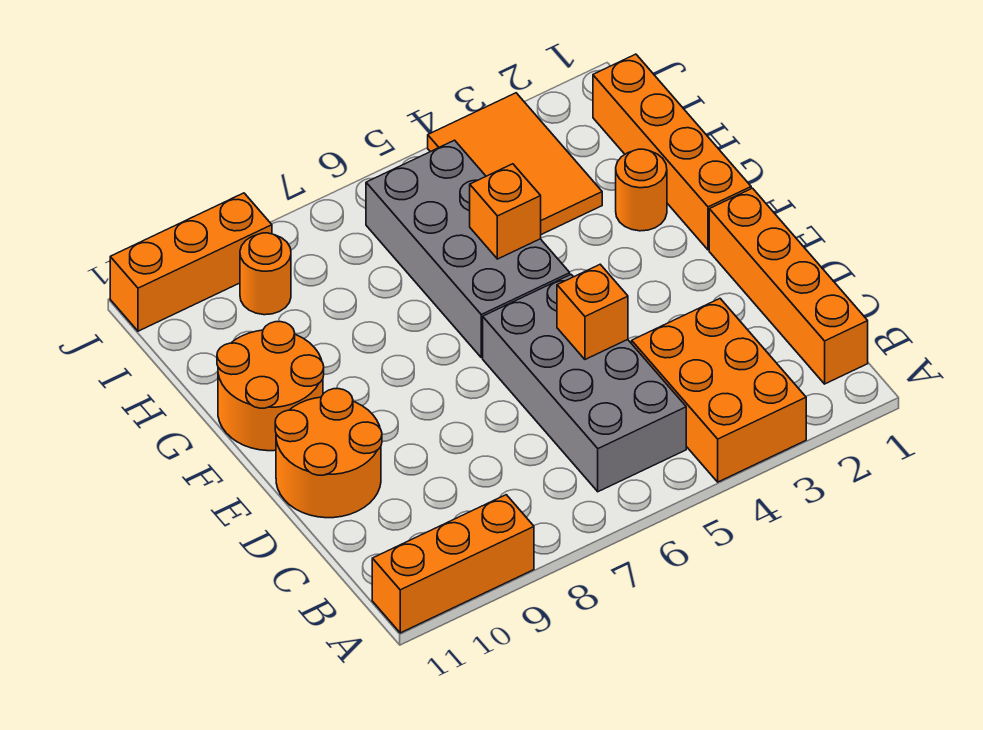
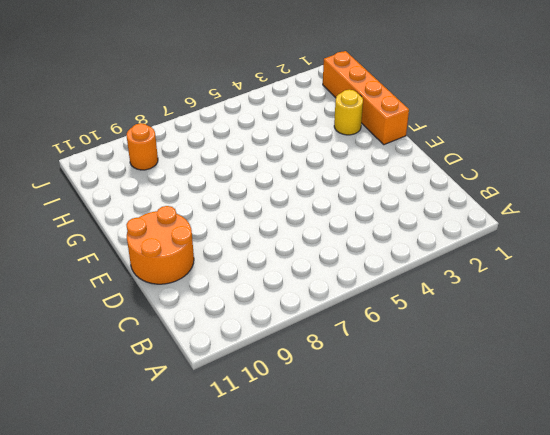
yellow round brick G2 level 1 -> orange round brick G2 level 1
none -> orange brick A3:C4 level 1
none -> orange brick A9:A11 level 1
none -> orange brick B1:E1 level 1

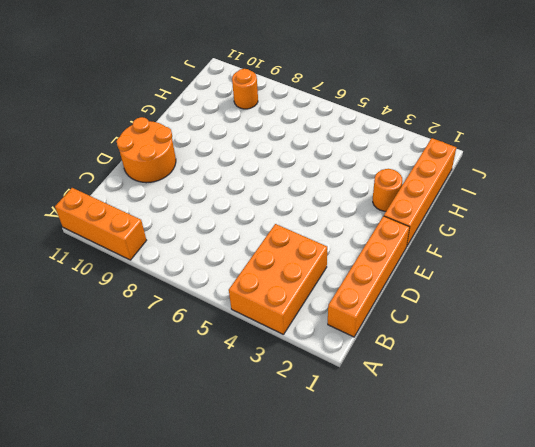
none -> grey brick B5:E6 level 1
none -> grey brick F5:I6 level 1
none -> orange round brick F10:G11 level 1

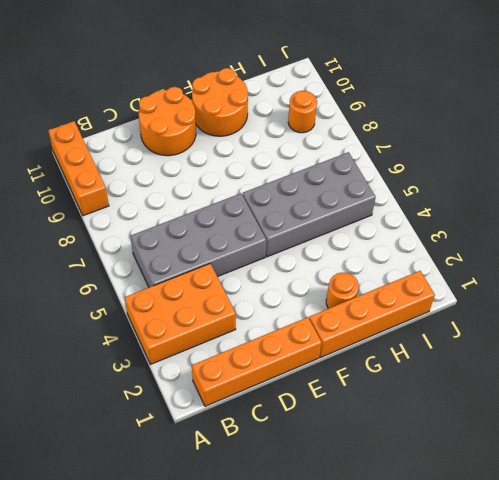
none -> orange tile H3:J4 level 1
none -> orange brick J9:J11 level 1
none -> orange brick D5 level 2

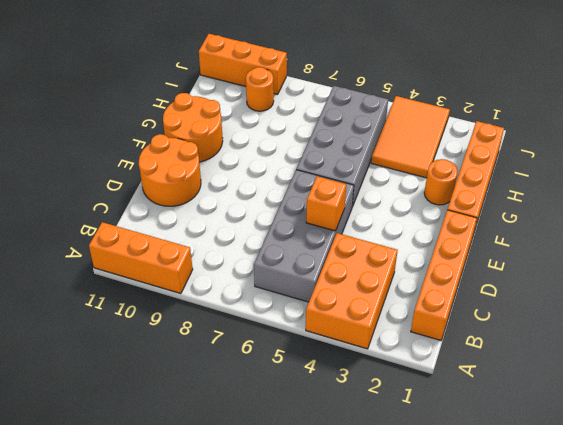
none -> orange brick G5 level 2

